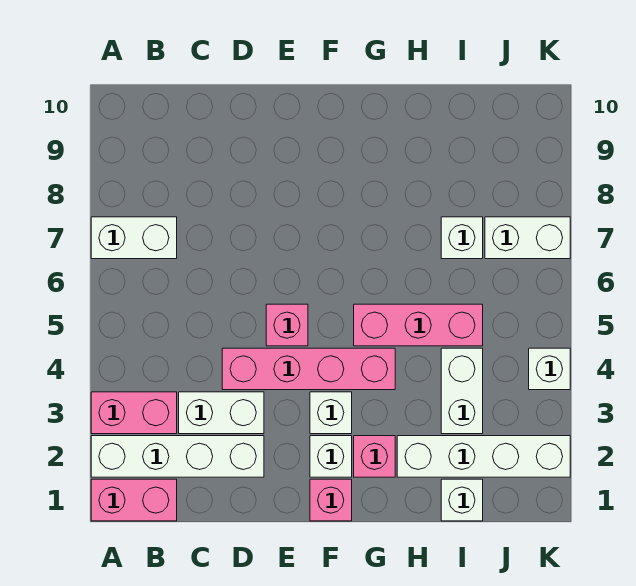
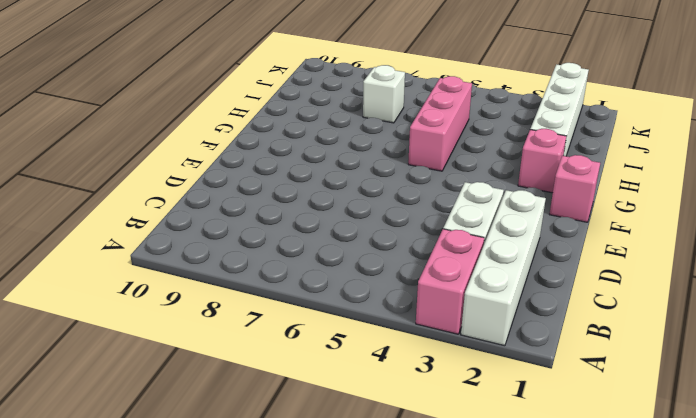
none -> pink brick A1:B1 level 1
none -> white brick A7:B7 level 1
none -> pink brick D4:G4 level 1

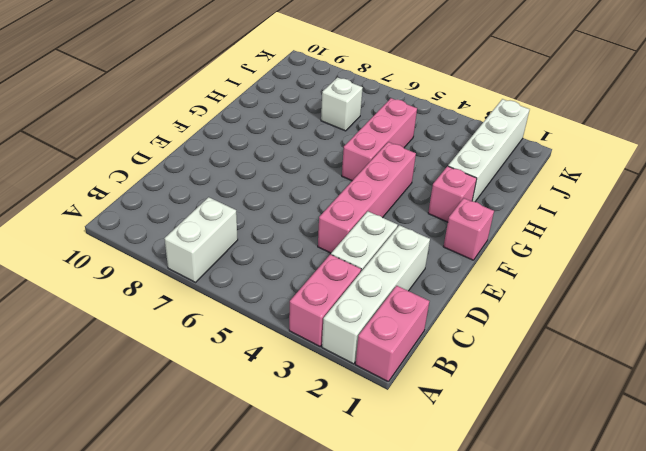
none -> pink brick E5 level 1
none -> white brick F2 level 1
none -> white brick F3 level 1

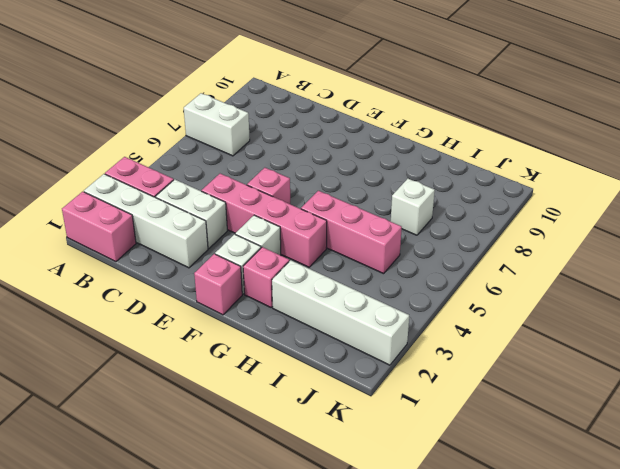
none -> white brick I1 level 1
none -> white brick I3:I4 level 1
none -> white brick J7:K7 level 1

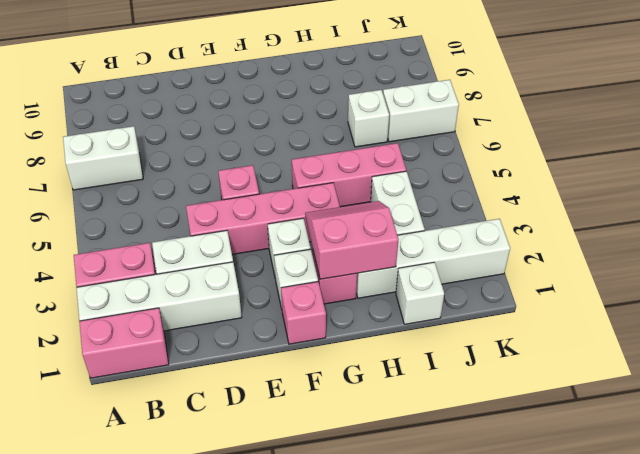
pink slope G2:H3 level 2 top 2 -> none
none -> white brick K4 level 1

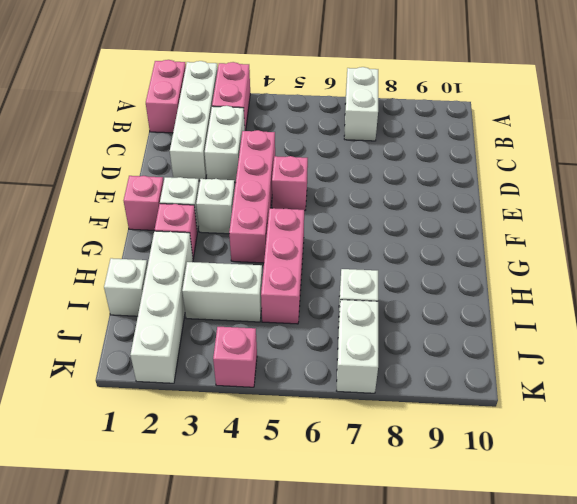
pink brick K4 level 1 -> white brick K4 level 1

